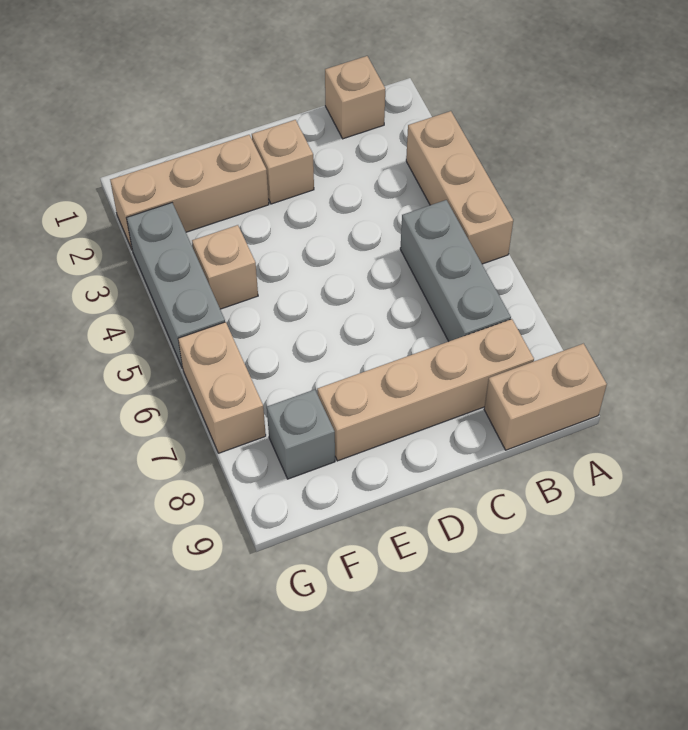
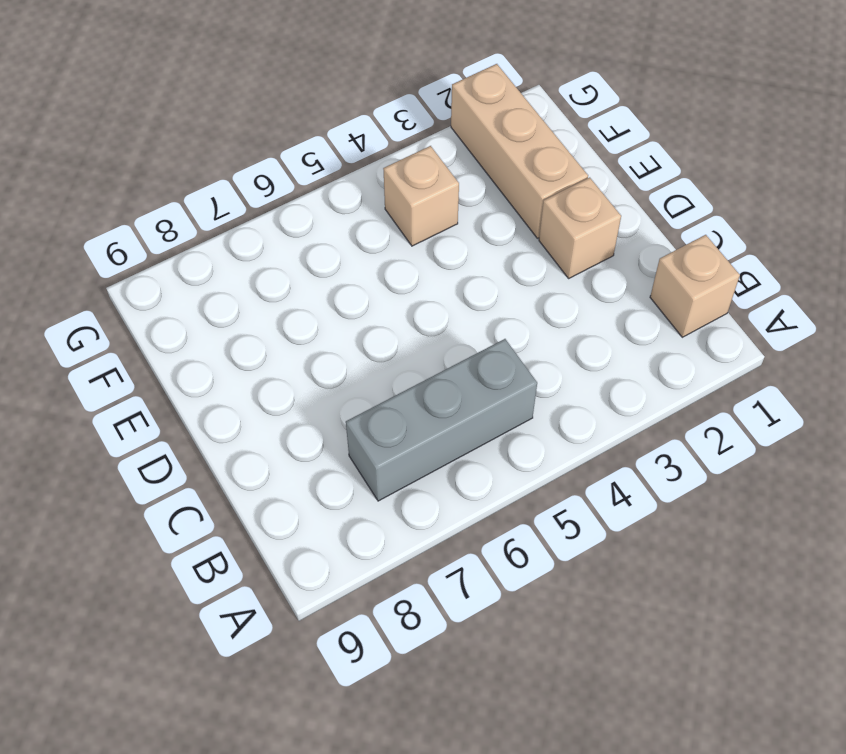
none -> tan brick A3:A5 level 1
none -> tan brick A9:B9 level 1

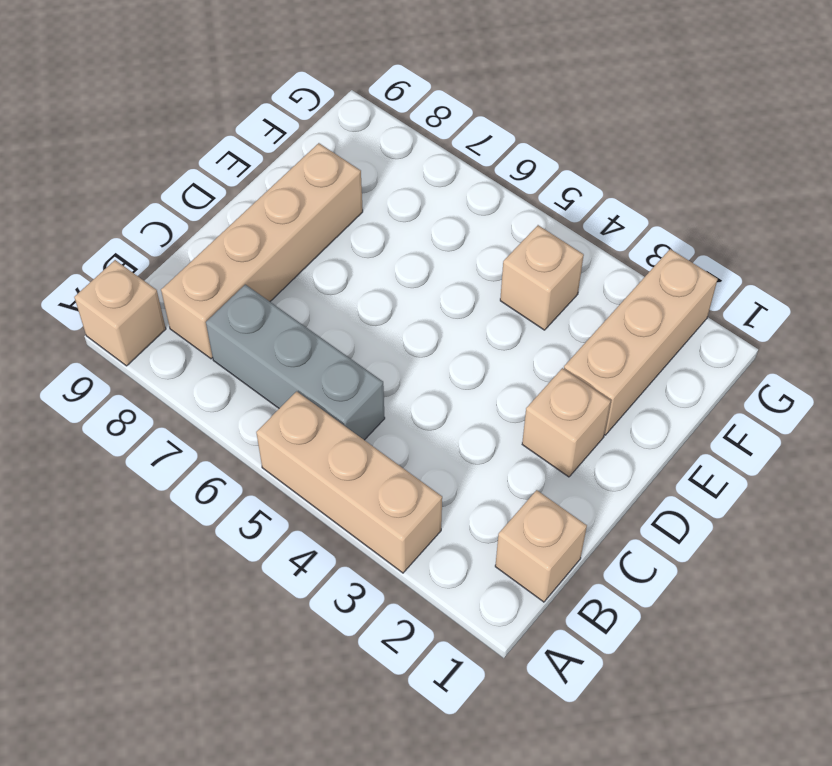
tan brick A9 level 1 -> tan brick A9:B9 level 1
none -> grey brick F8 level 1
none -> grey brick G3:G5 level 1

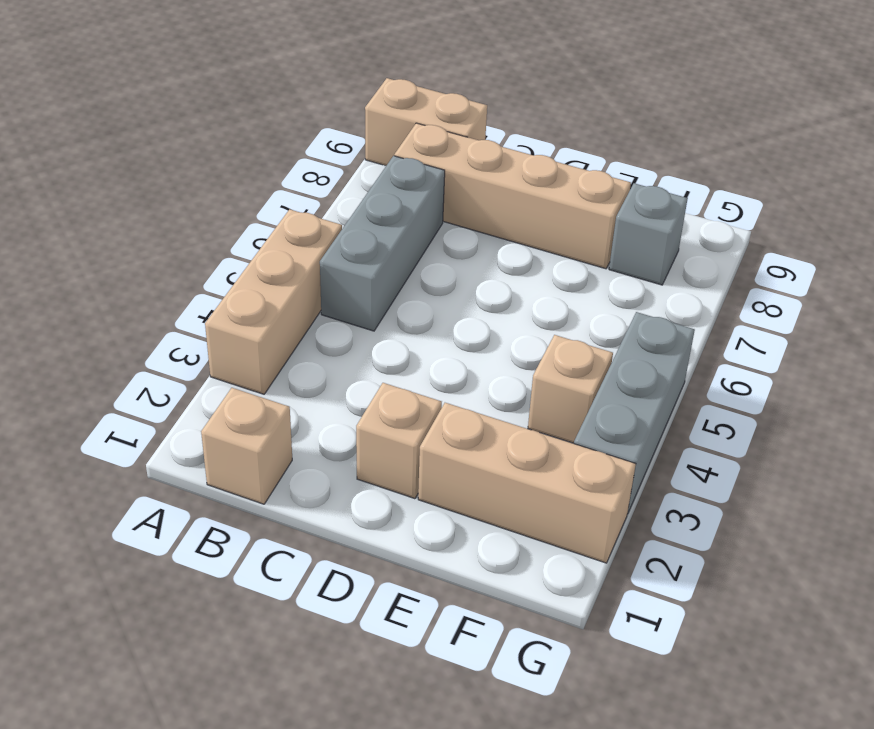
none -> tan brick G6:G7 level 1

